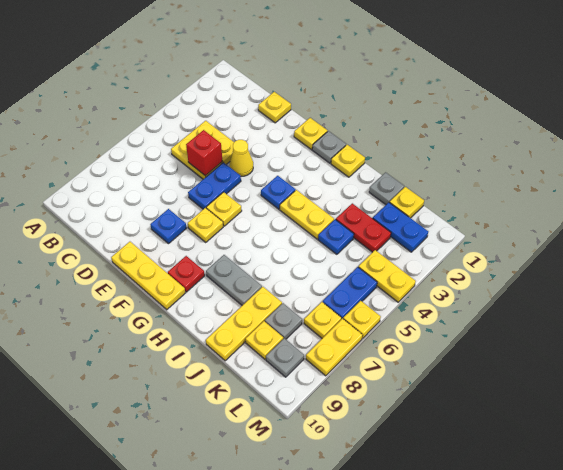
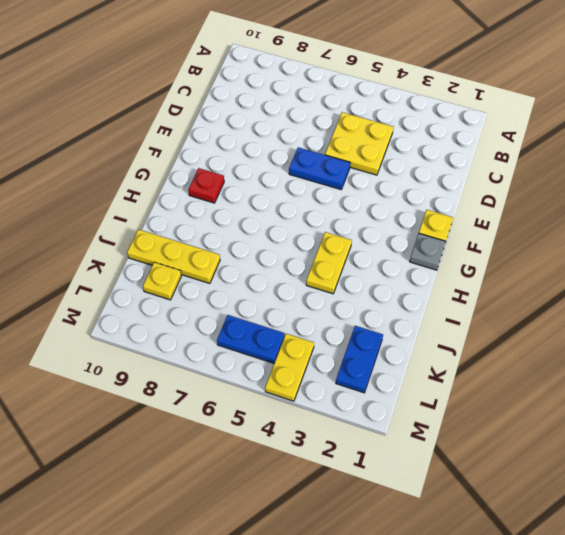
none -> yellow plate D1 level 1
none -> yellow cone E4 level 1
none -> blue plate E8 level 1
none -> yellow plate E10:G10 level 1

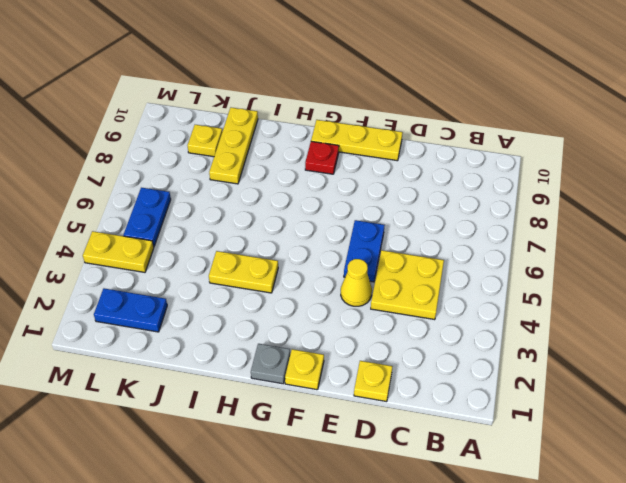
none -> blue plate E8 level 1
none -> yellow plate F6 level 1
none -> yellow plate F7 level 1
none -> blue plate G4 level 1

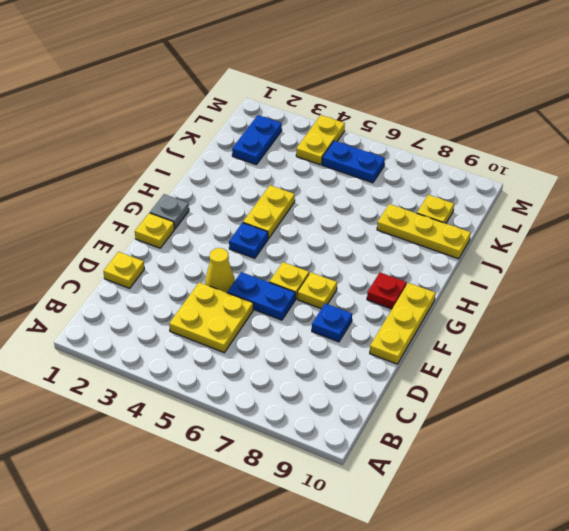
none -> yellow plate H1 level 1
none -> grey plate H8:I8 level 1
none -> grey plate J1 level 1
none -> red plate J3:K3 level 1

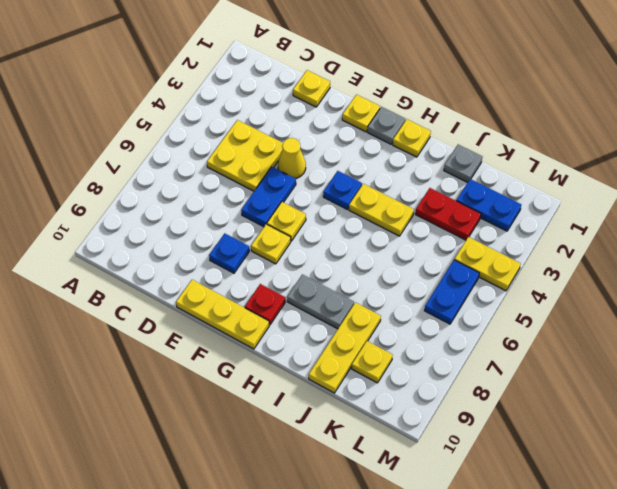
none -> blue plate J4 level 1
none -> yellow plate K1 level 1
none -> grey plate K8 level 1
none -> yellow plate L7 level 1

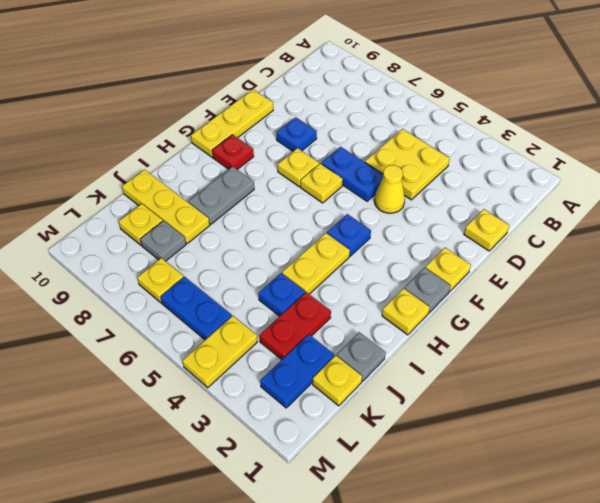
none -> grey plate L9 level 1
none -> yellow plate M6 level 1
none -> yellow plate M7:M8 level 1
none -> red brick D5 level 2

